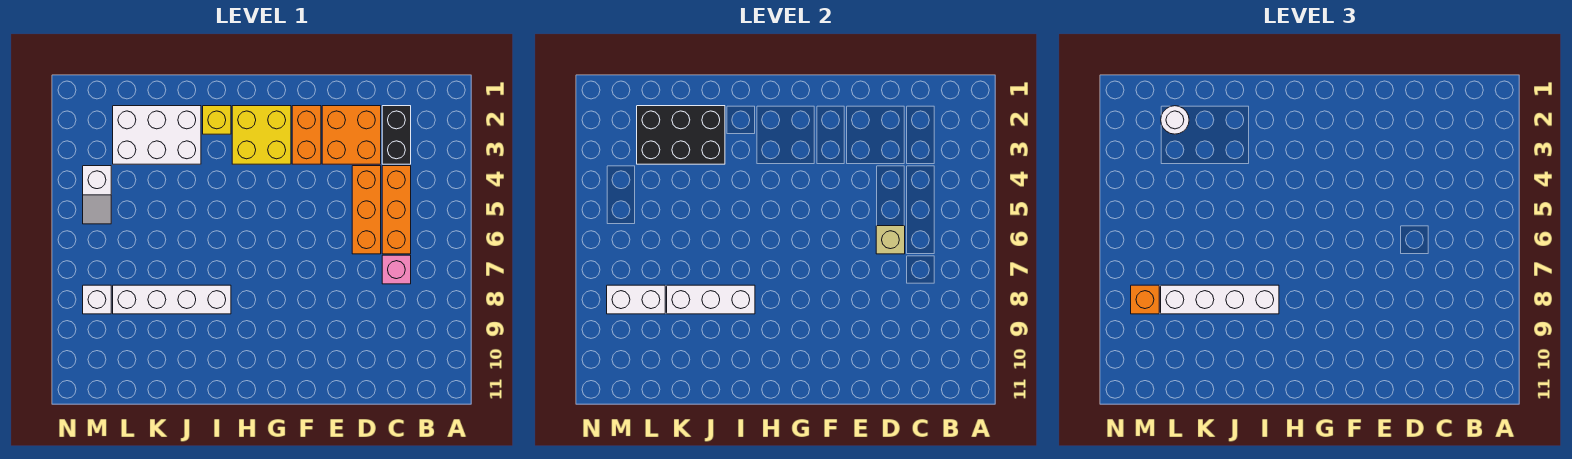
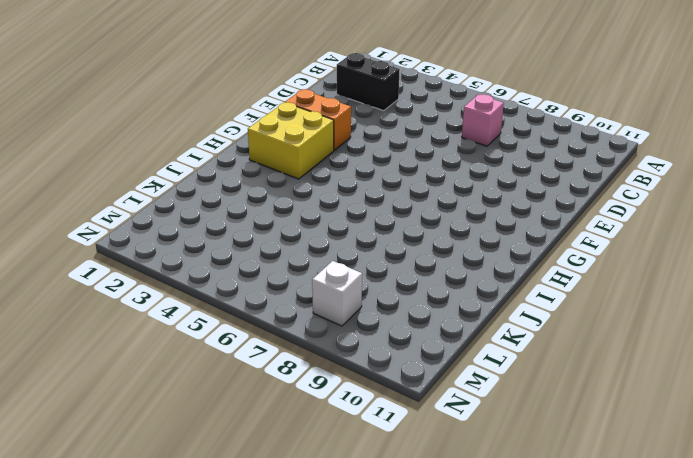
none -> orange brick C4:C6 level 1
none -> orange brick D2:E3 level 1
none -> orange brick D4:D6 level 1

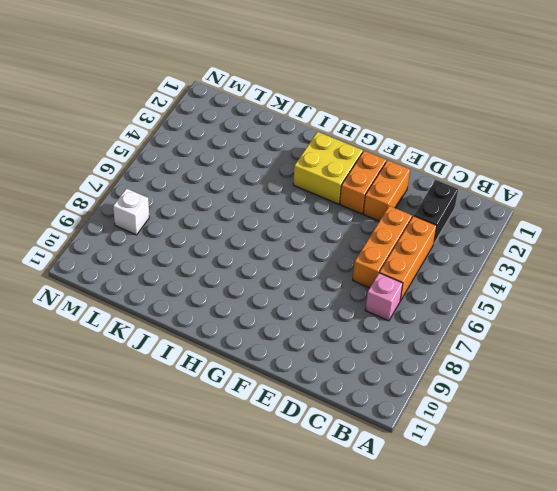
orange brick E2:E3 level 1 -> orange brick D2:E3 level 1
none -> yellow brick I2 level 1
none -> white brick I8:L8 level 1
none -> white brick J2:L3 level 1

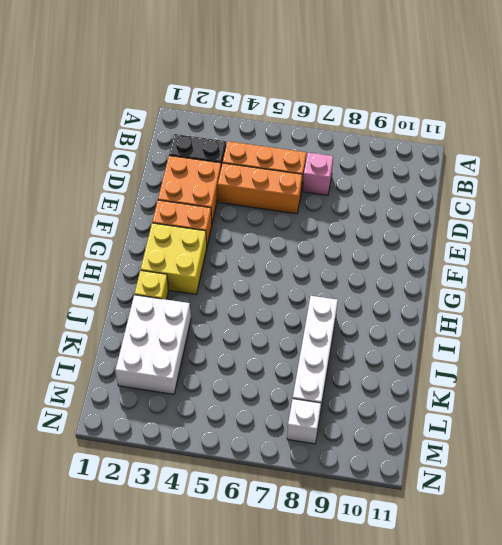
none -> white slope M4:M5 level 1 top 4
none -> tan brick D6 level 2
none -> white brick I8:K8 level 2

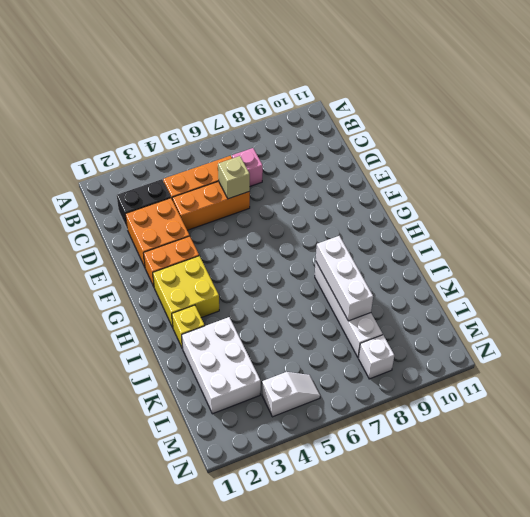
none -> black brick J2:L3 level 2
none -> white brick L8:M8 level 2
none -> white brick I8:L8 level 3

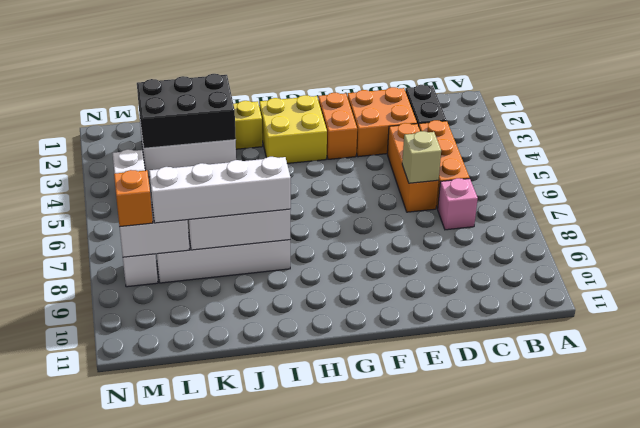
none -> white round brick L2 level 3

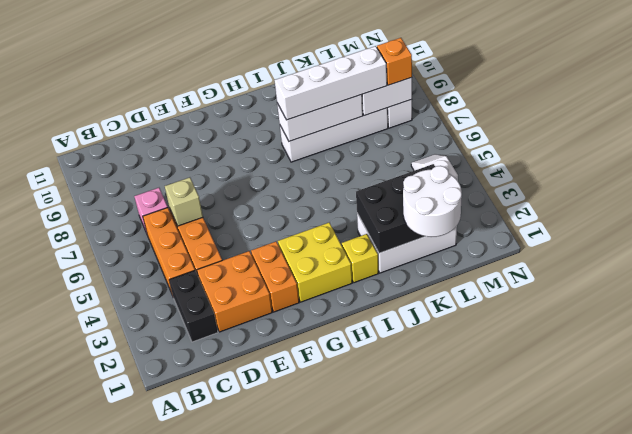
white round brick K1:L2 level 3 -> white round brick L2 level 3

